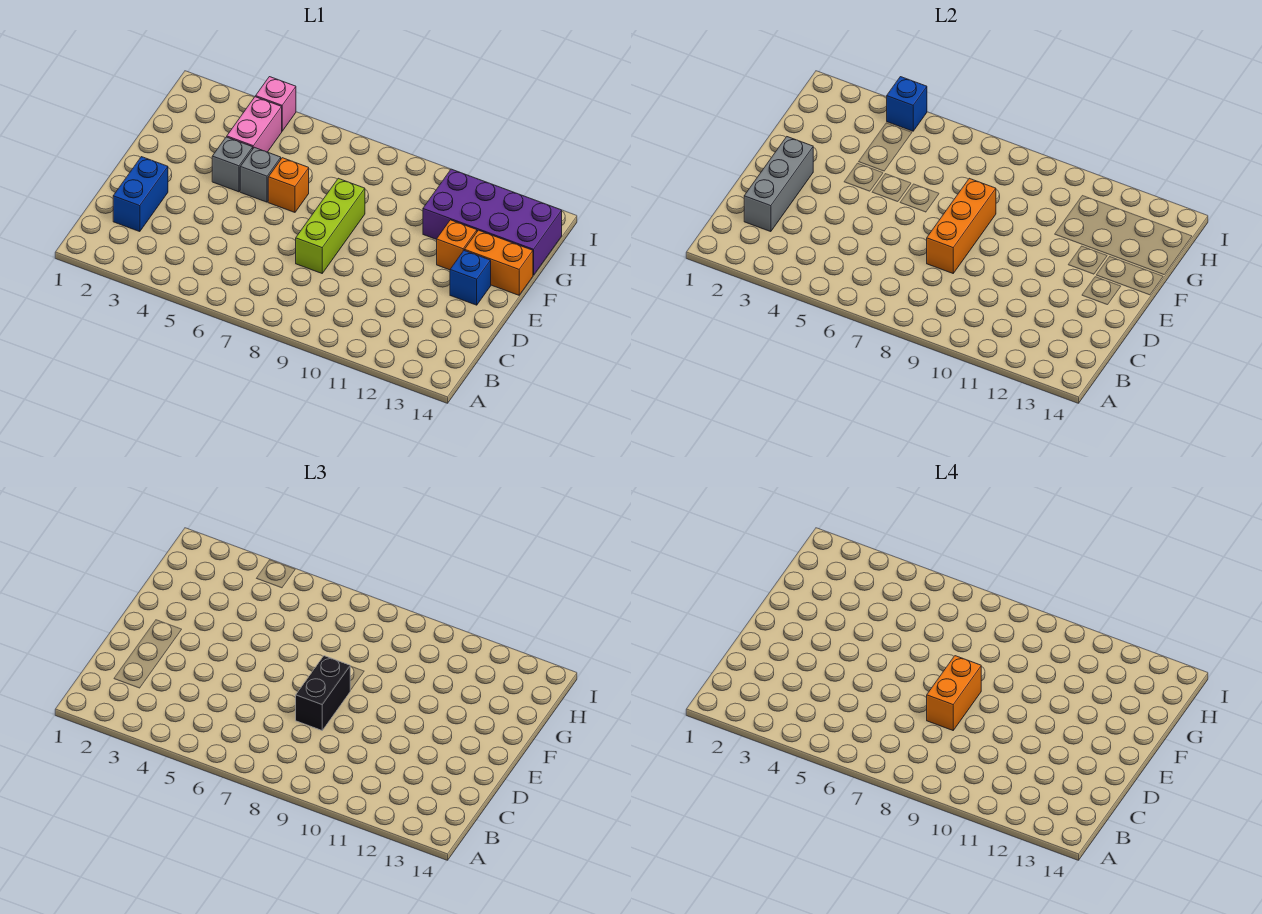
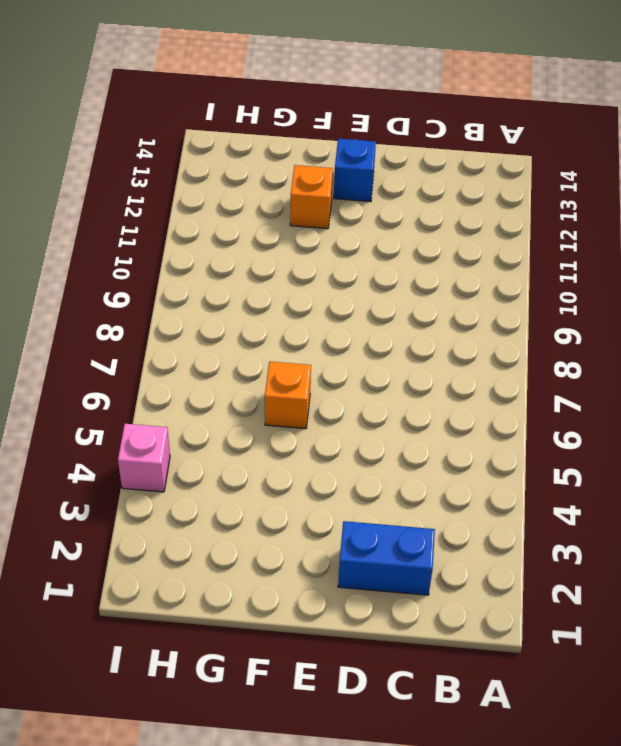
none -> lime brick D8:F8 level 1
none -> grey brick F4 level 1
none -> grey brick F5 level 1

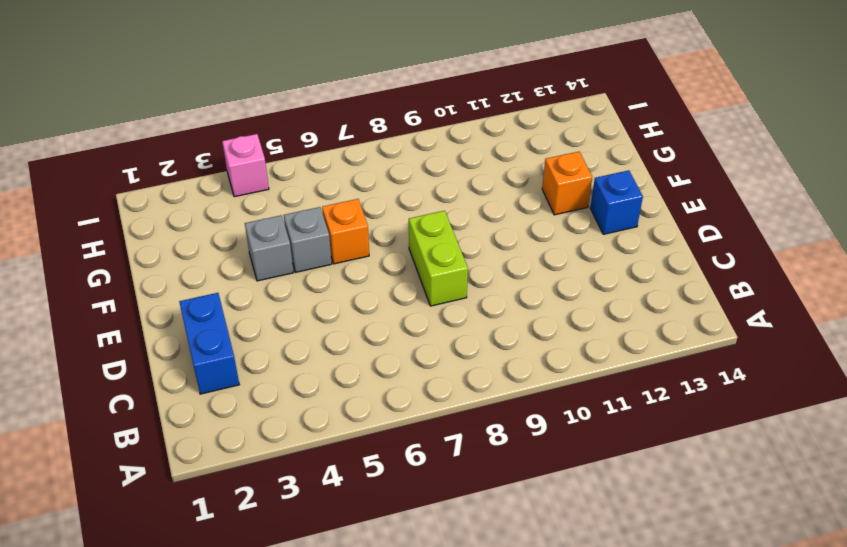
lime brick D8:E8 level 1 -> lime brick D8:F8 level 1
none -> orange brick F13:F14 level 1
none -> pink brick G4:H4 level 1
none -> purple brick G11:H14 level 1

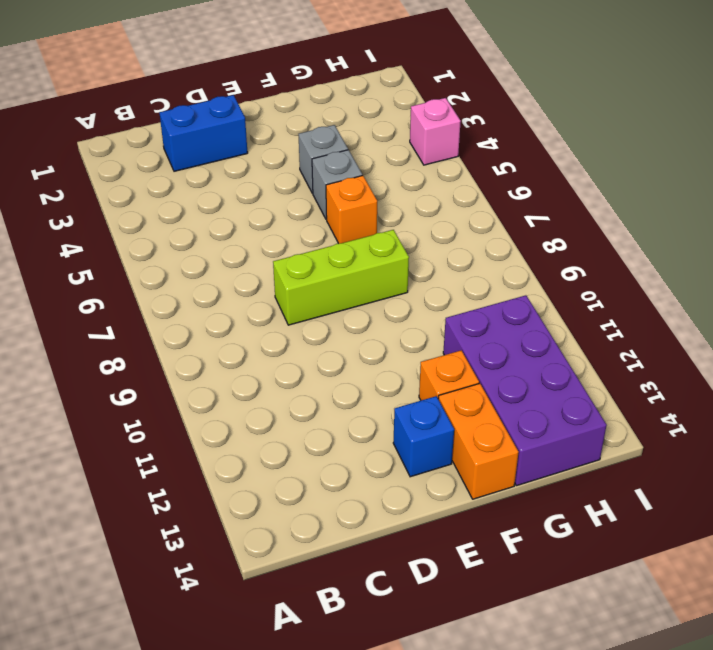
none -> pink brick G4:H4 level 1
none -> grey brick C2:E2 level 2
none -> orange brick D8:F8 level 2

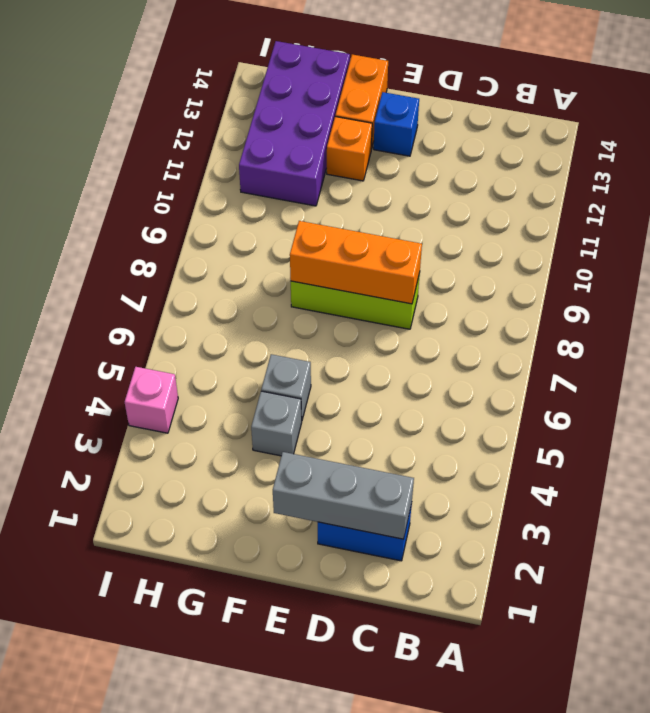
none -> orange brick F6 level 1
none -> pink brick G4:H4 level 1
none -> blue brick I4 level 2

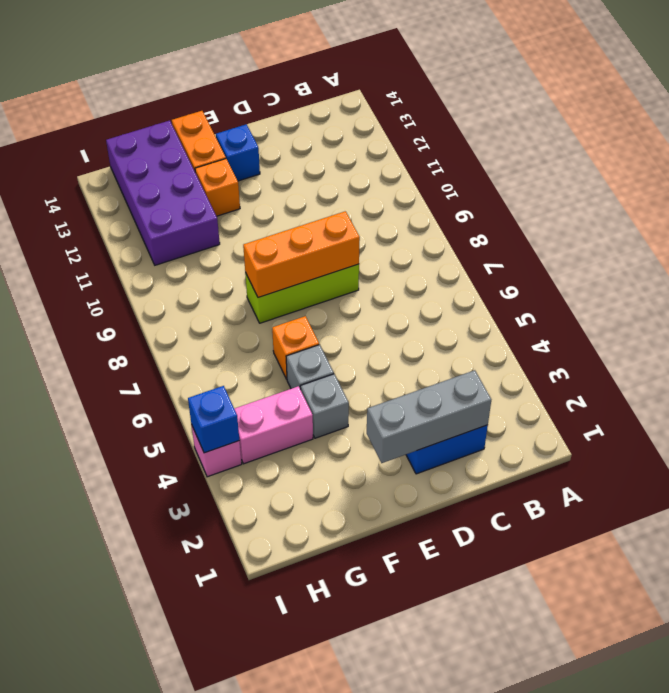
none -> black brick D8:E8 level 3
none -> orange brick D8:E8 level 4

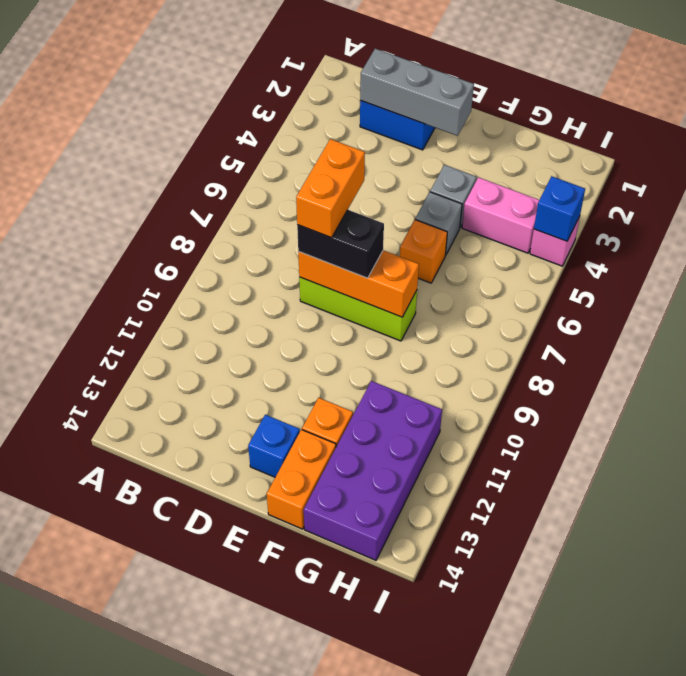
orange brick D7:D8 level 4 -> orange brick D8:E8 level 4

